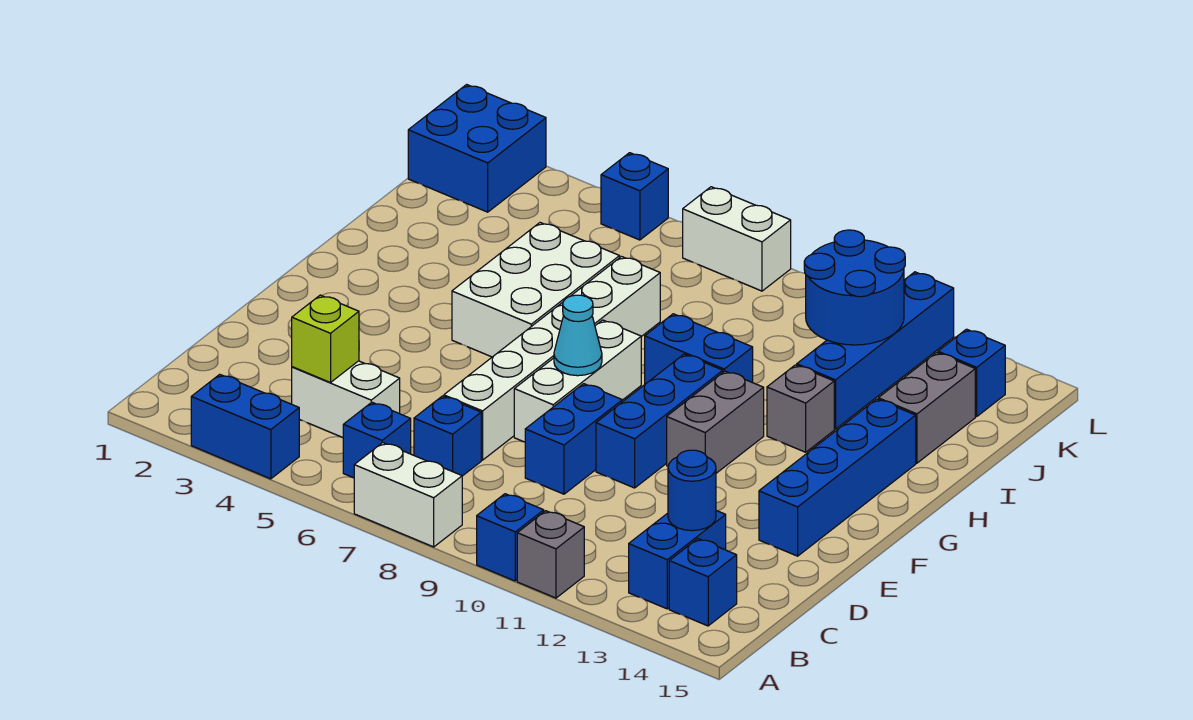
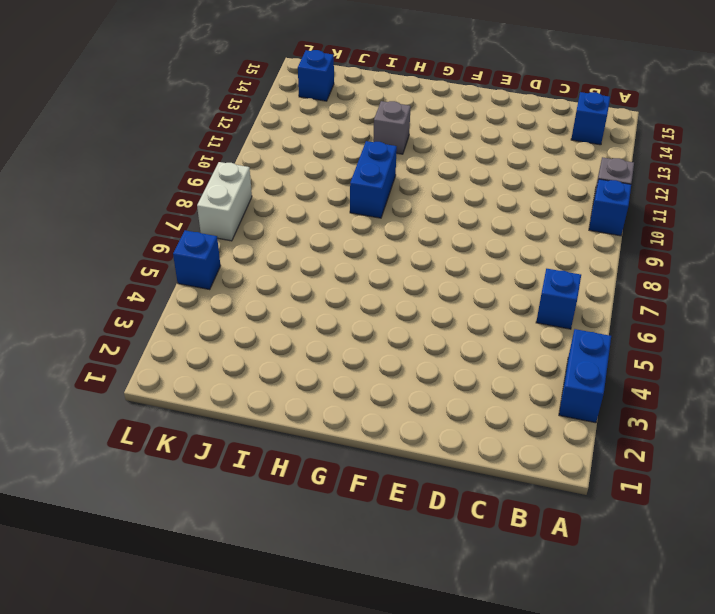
none -> white brick A7:A8 level 1
none -> blue brick B13:C13 level 1
none -> white brick C4:C5 level 1

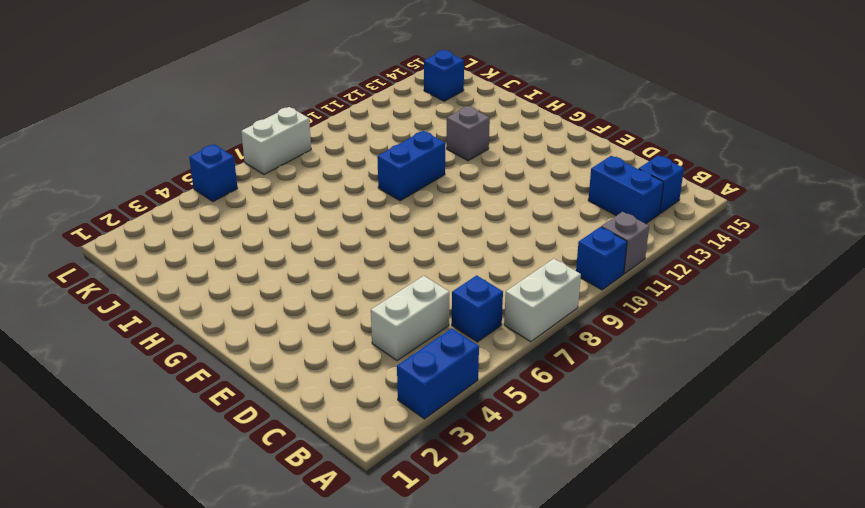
none -> blue brick C7 level 1
none -> white brick D7:I7 level 1
none -> blue brick D9:E9 level 1

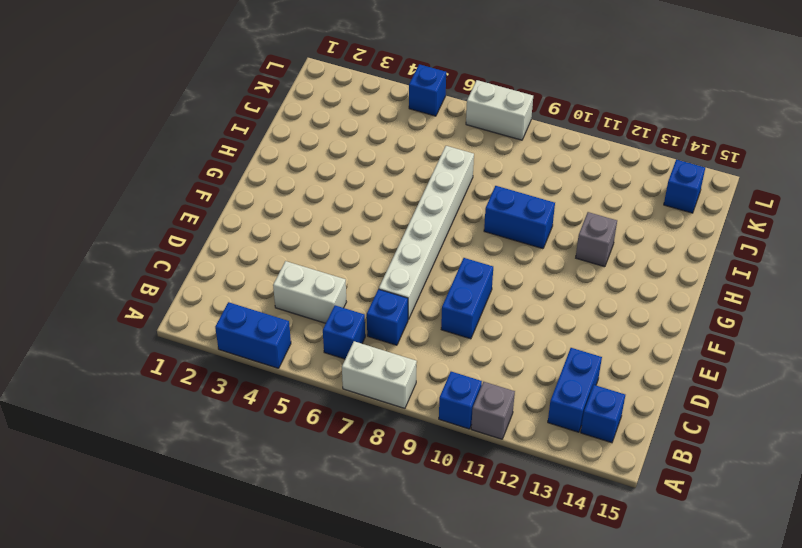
none -> white brick E8:G8 level 1
none -> blue brick E10:G10 level 1
none -> blue brick E14:H14 level 1

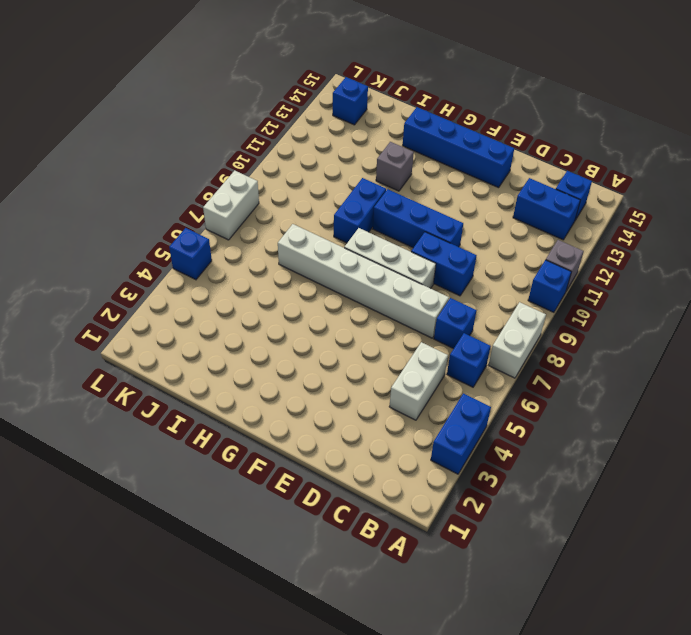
none -> grey brick F11:G11 level 1
none -> white brick G5:I6 level 1
none -> blue brick I12:L12 level 1

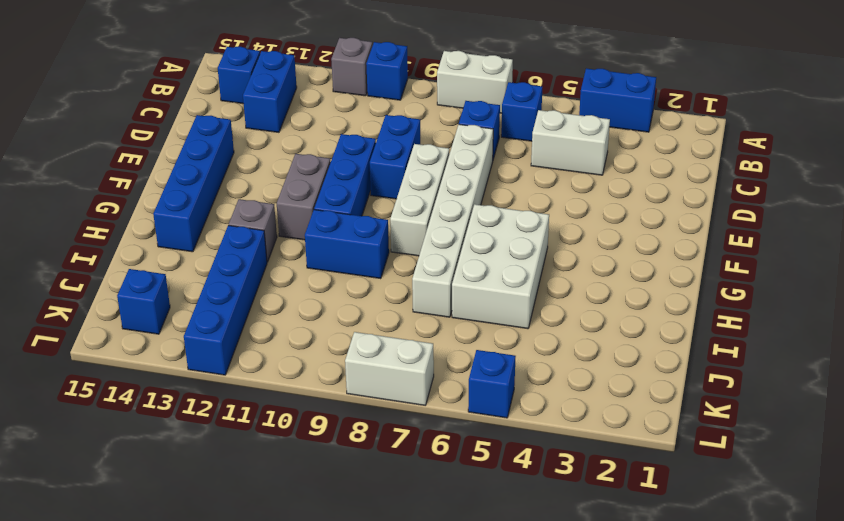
none -> grey brick I14:J14 level 1
none -> blue brick K1:L2 level 1
none -> lime brick C4 level 2

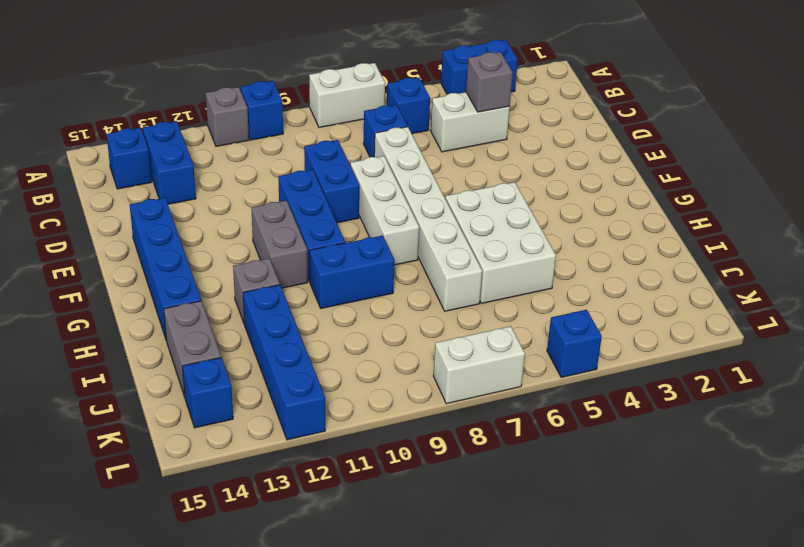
grey brick C4 level 2 -> lime brick C4 level 2
none -> blue brick K1:L2 level 1
none -> blue round brick C13 level 2
none -> cyan cone F8 level 2

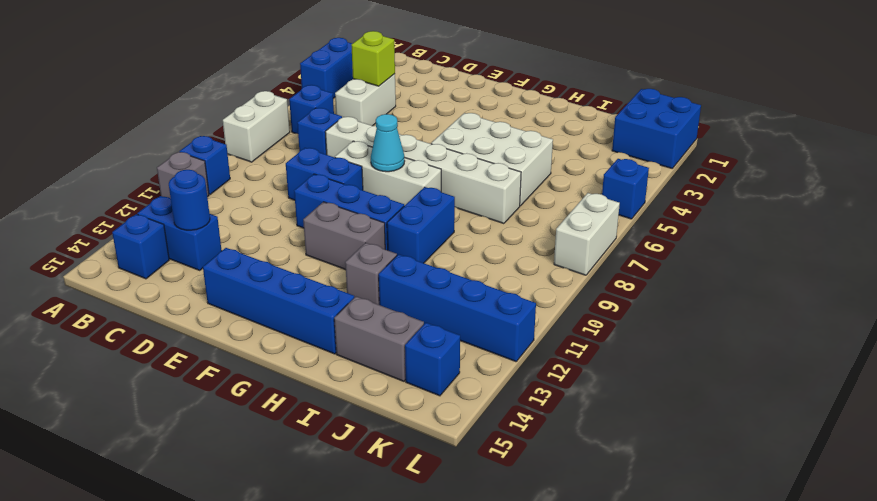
none -> blue round brick J11:K12 level 2

